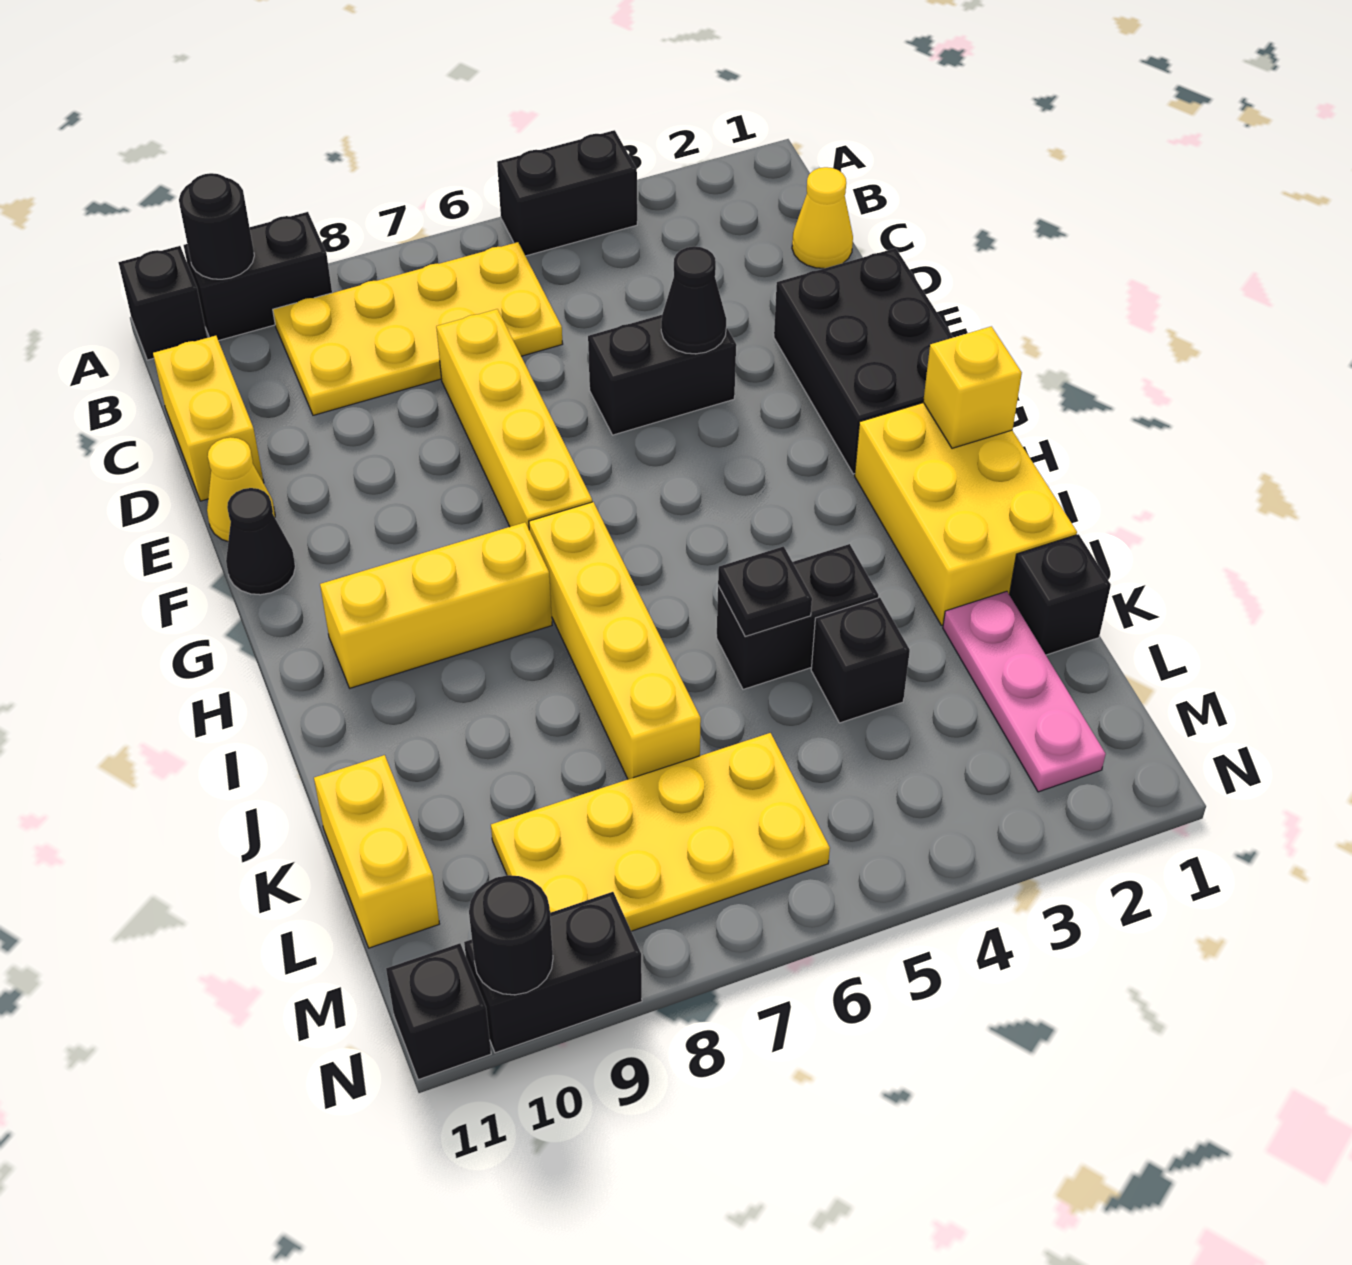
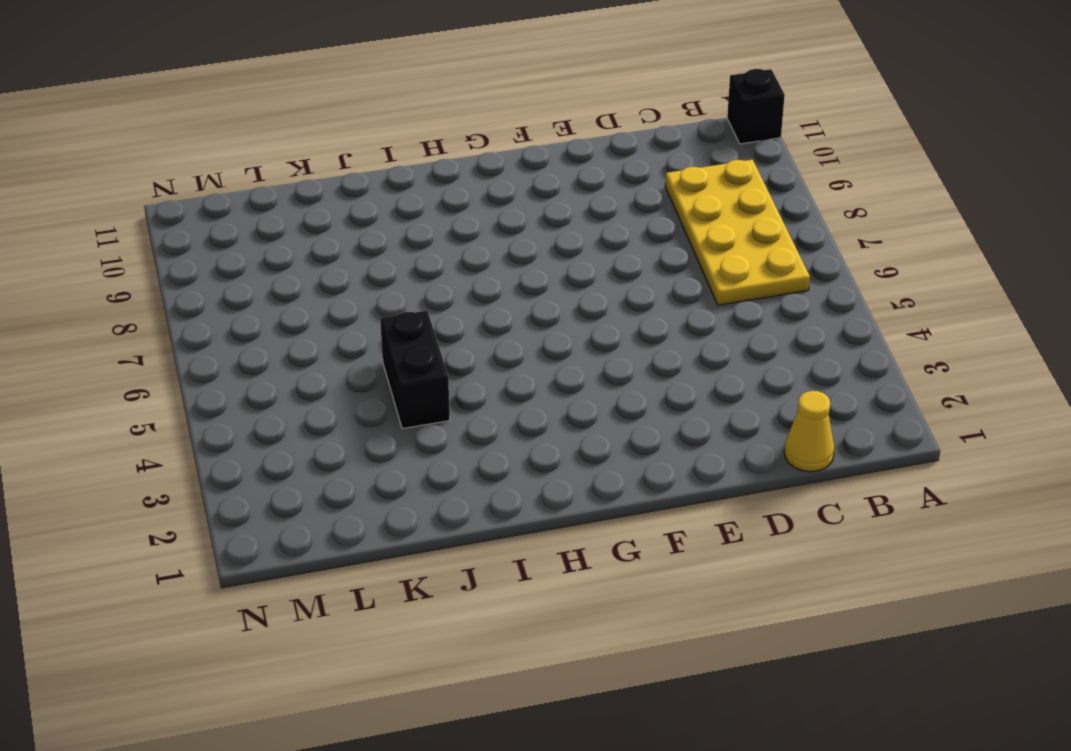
none -> black brick A4:A5 level 1
none -> black brick A9:A10 level 1
none -> yellow brick C11:D11 level 1

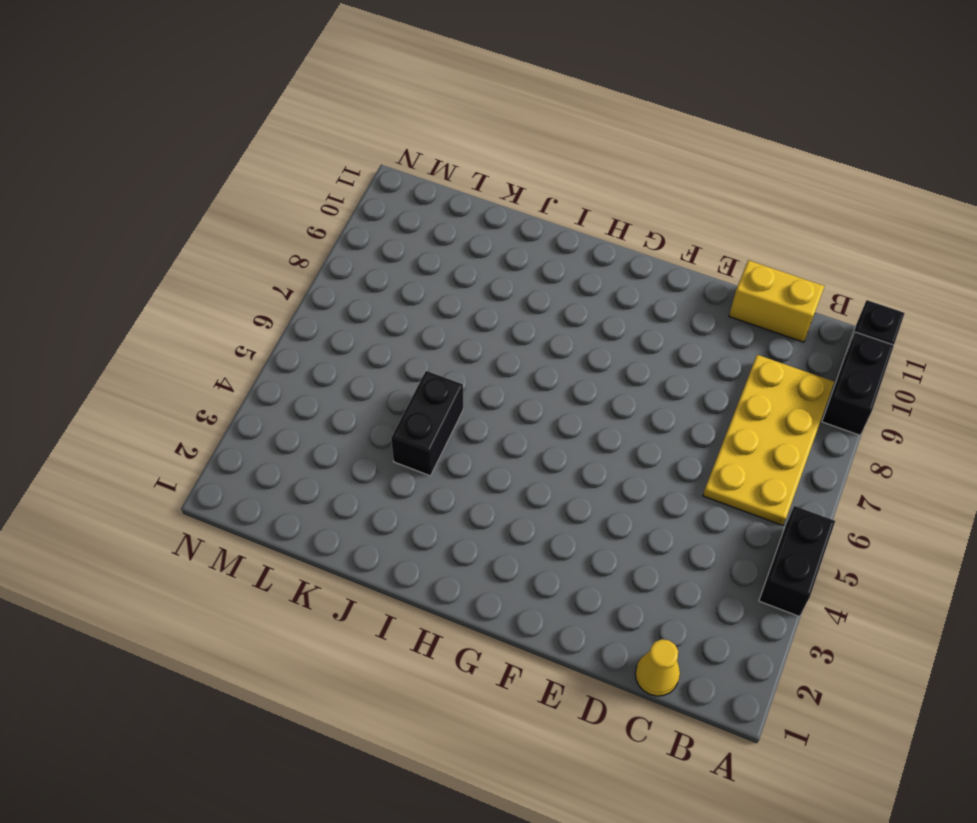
none -> yellow brick D7:G7 level 1
none -> black brick E1:G2 level 1
none -> black brick E4:E5 level 1

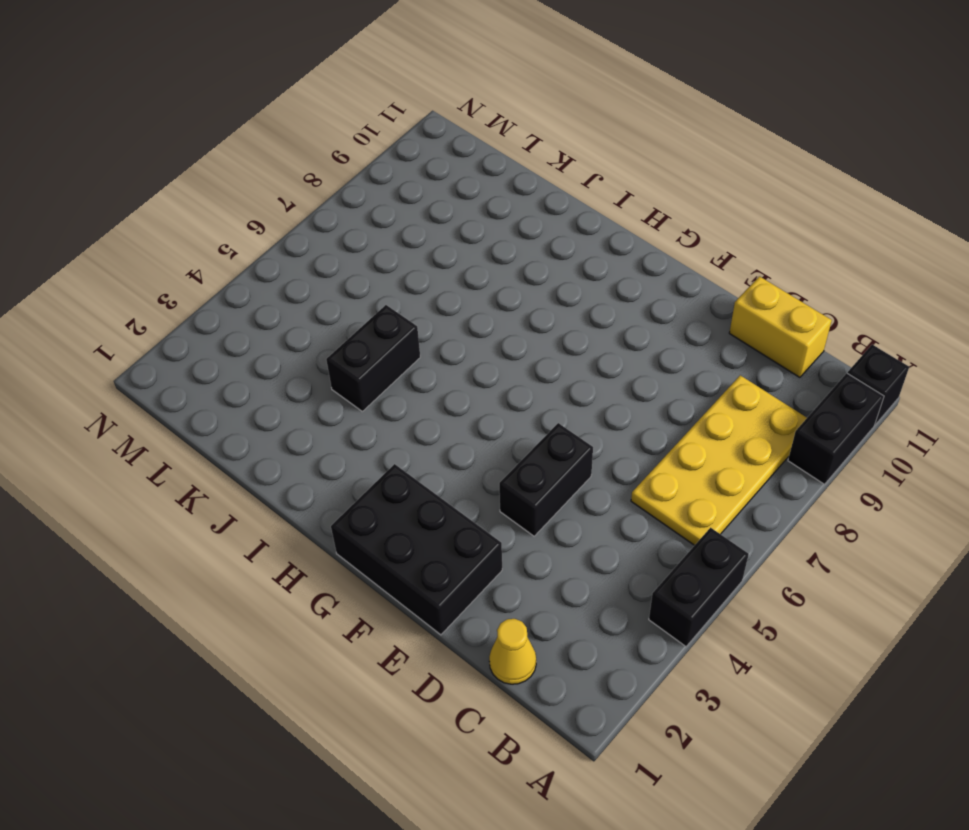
none -> yellow brick D7:G7 level 1
none -> yellow cone E11 level 1
none -> black cone F11 level 1

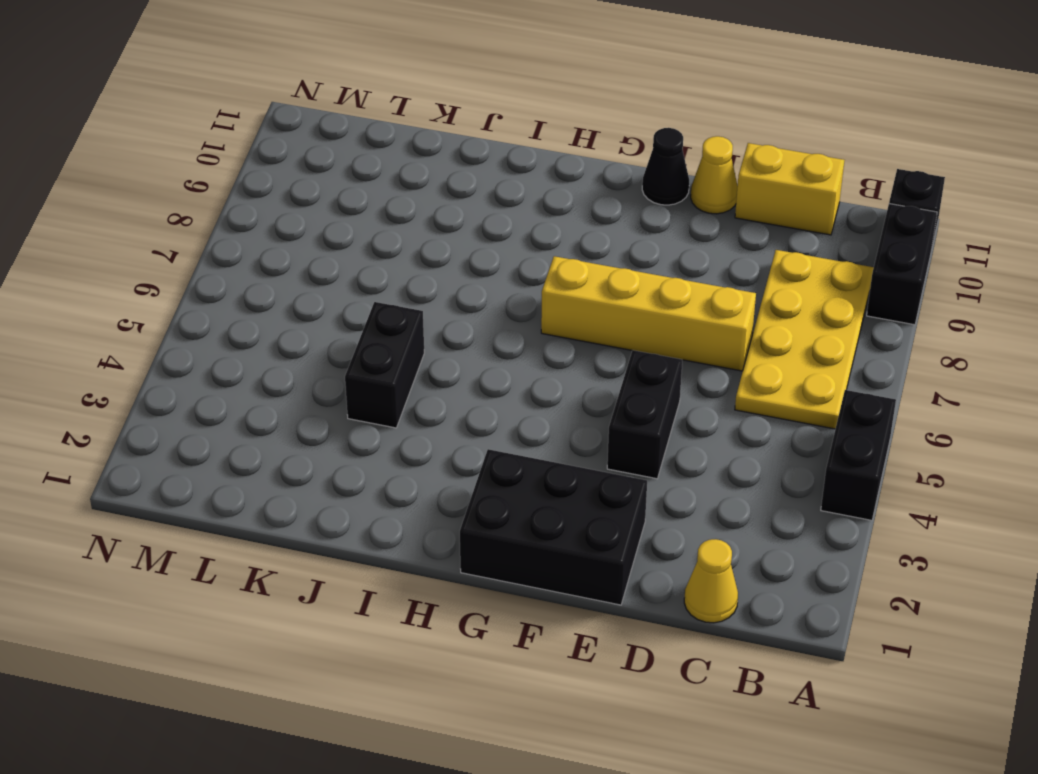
none -> yellow brick H1:J2 level 1
none -> yellow brick H7:K7 level 1
none -> yellow brick H8:H10 level 1

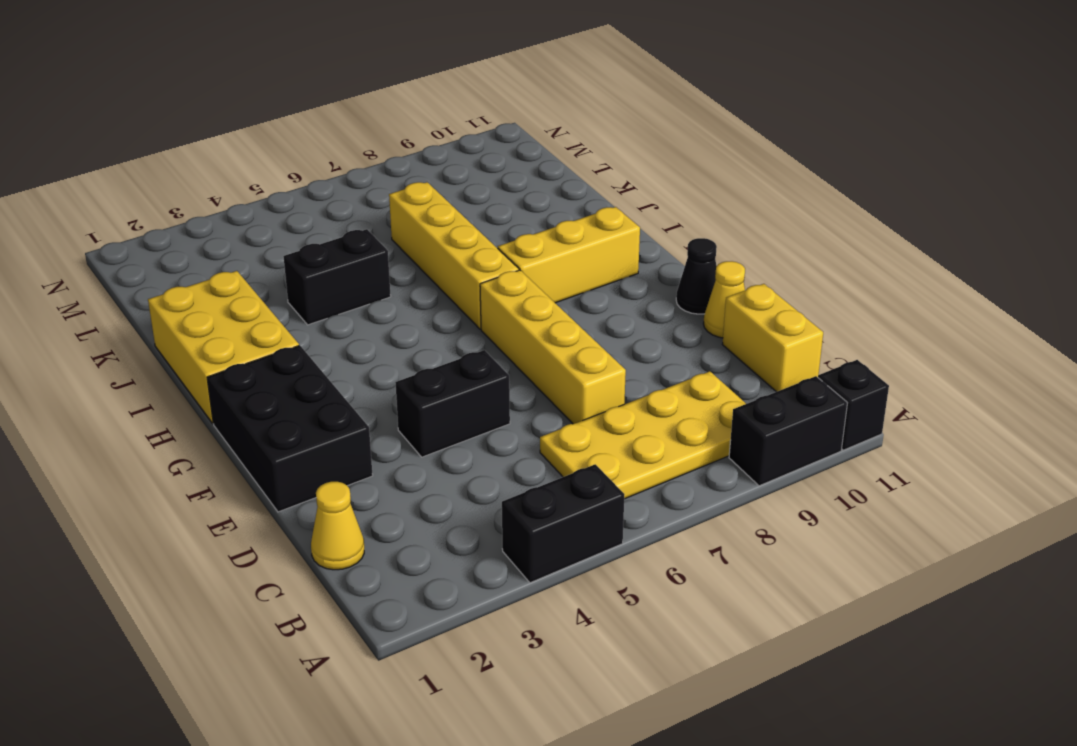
none -> black brick K1 level 1
none -> pink plate K2:M2 level 1
none -> black brick K4 level 1

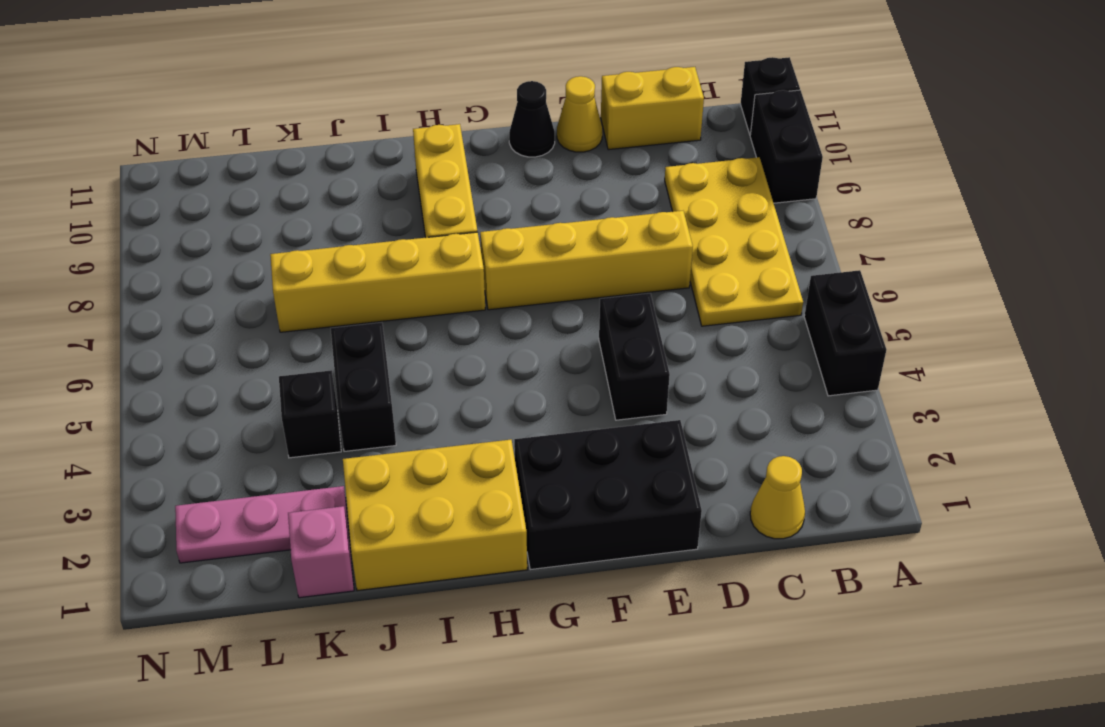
pink brick K1 level 1 -> black brick K1 level 1
none -> yellow brick K11:L11 level 1
none -> yellow plate L6:M9 level 1
none -> black brick N9:N10 level 1

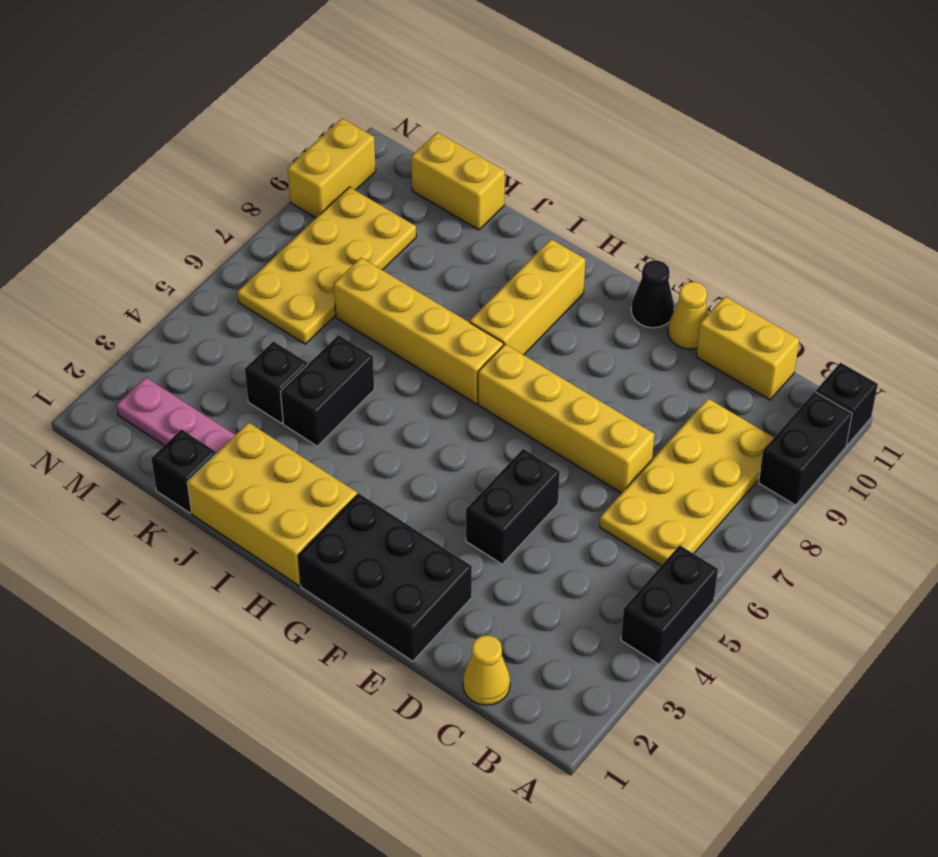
yellow brick N9:N10 level 1 -> black brick N9:N10 level 1
none -> black brick N11 level 1
none -> black round brick A10 level 2
none -> black cone E4 level 2

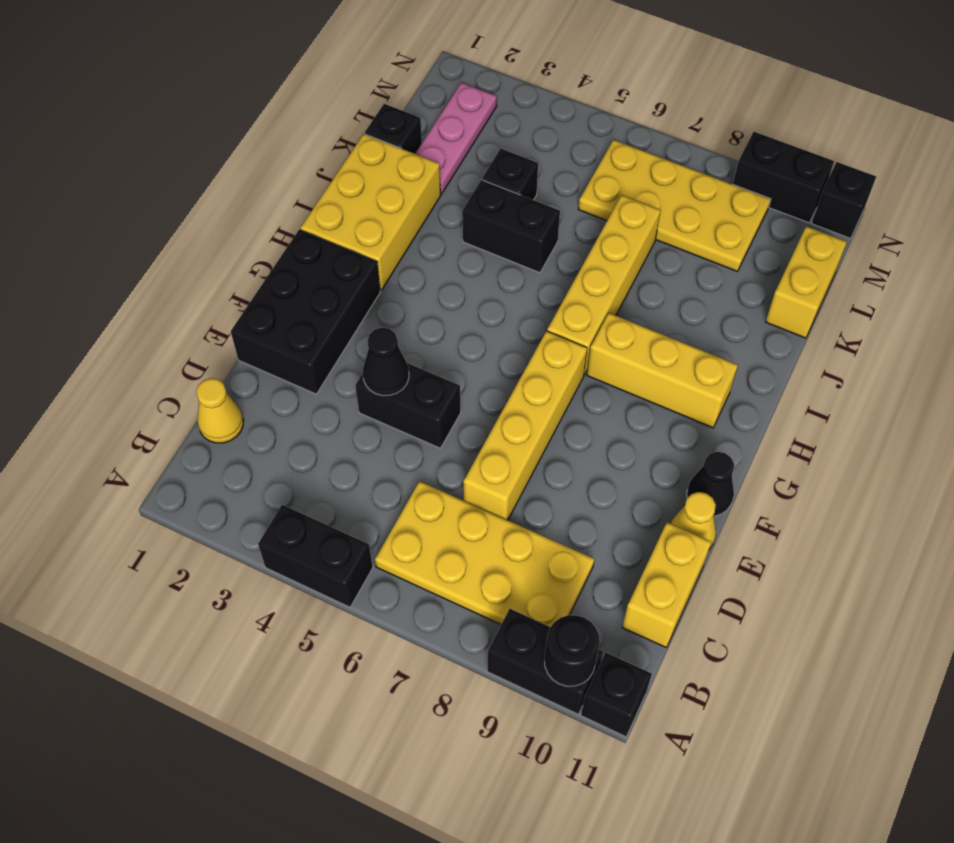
none -> yellow brick H1 level 2
none -> black plate J5 level 2
none -> black round brick N10 level 2

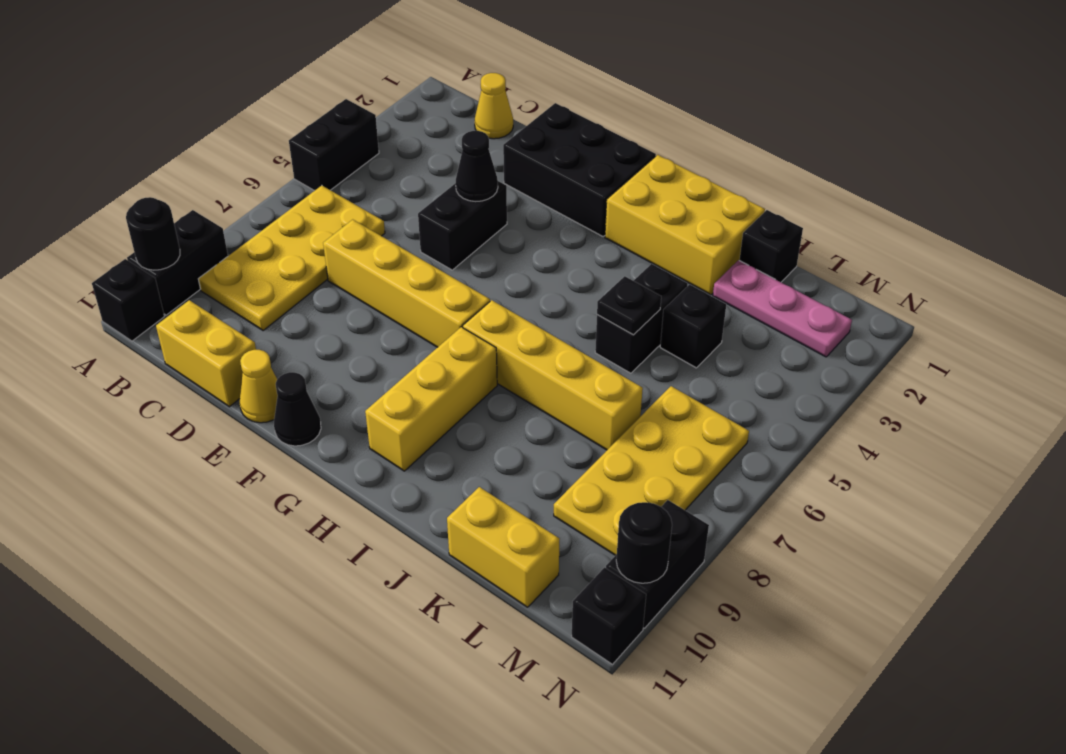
none -> yellow brick H1 level 2

